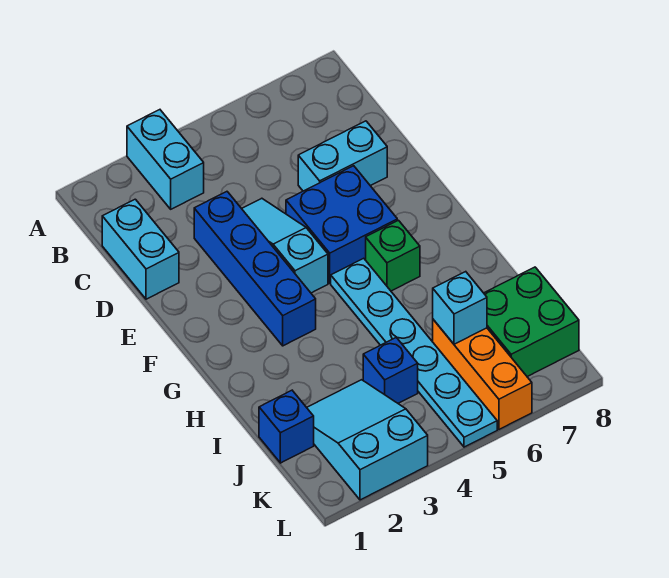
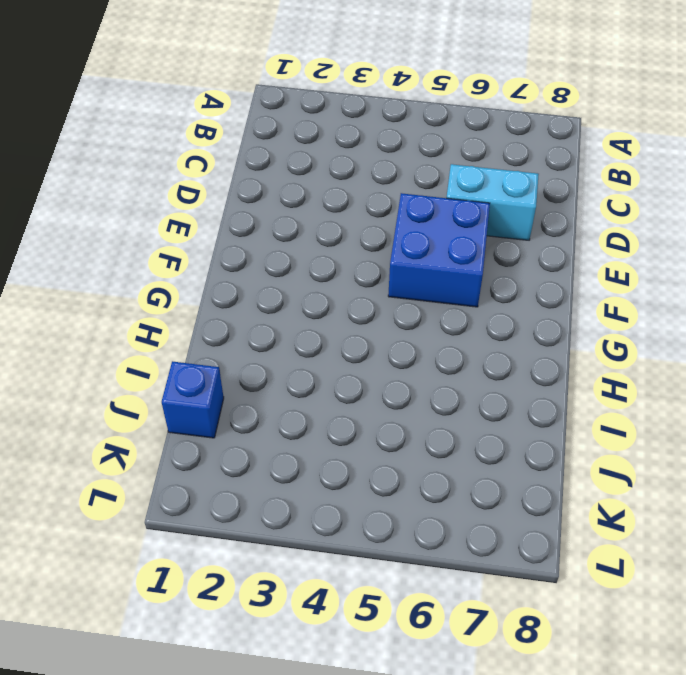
none -> cyan brick A3:B3 level 1
none -> cyan brick C1:D1 level 1
none -> blue brick D3:G3 level 1

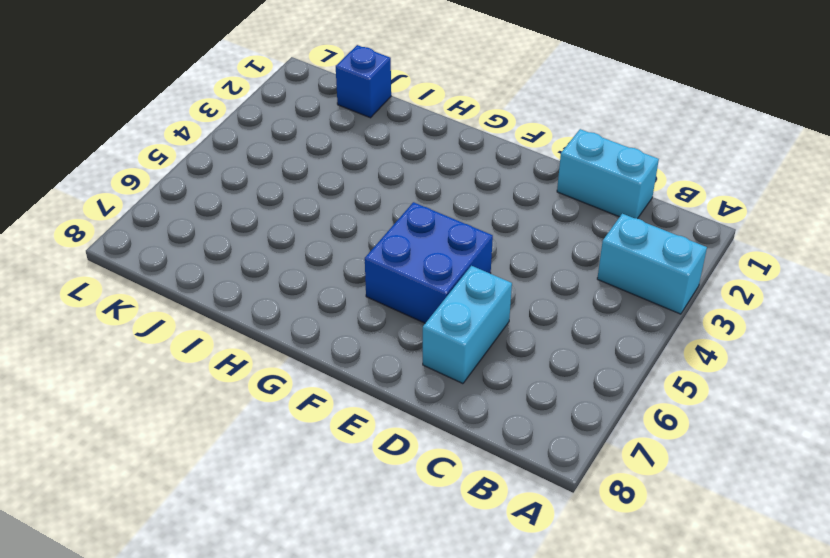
none -> blue brick D3:G3 level 1
none -> cyan slope D4:F4 level 1 top F
none -> cyan plate G5:L5 level 1

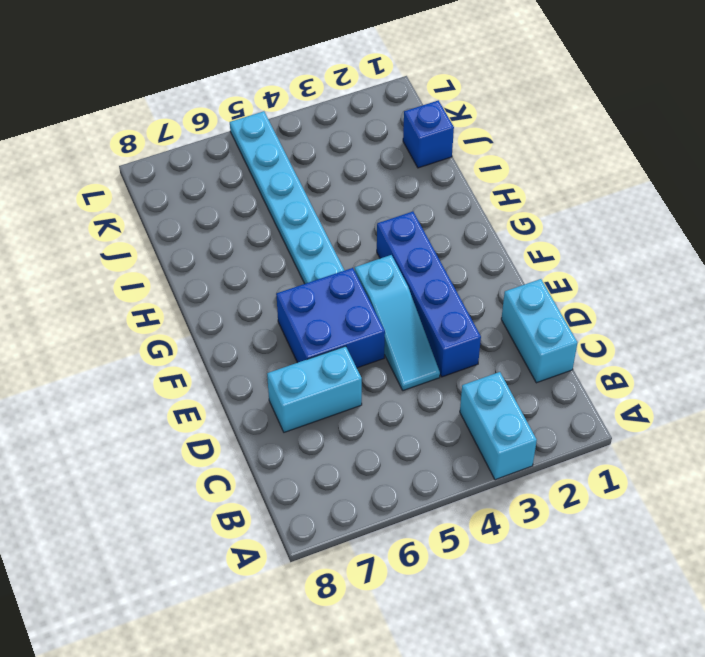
none -> green brick G6 level 1
none -> cyan slope J2:L3 level 1 top L
none -> blue brick J4 level 1

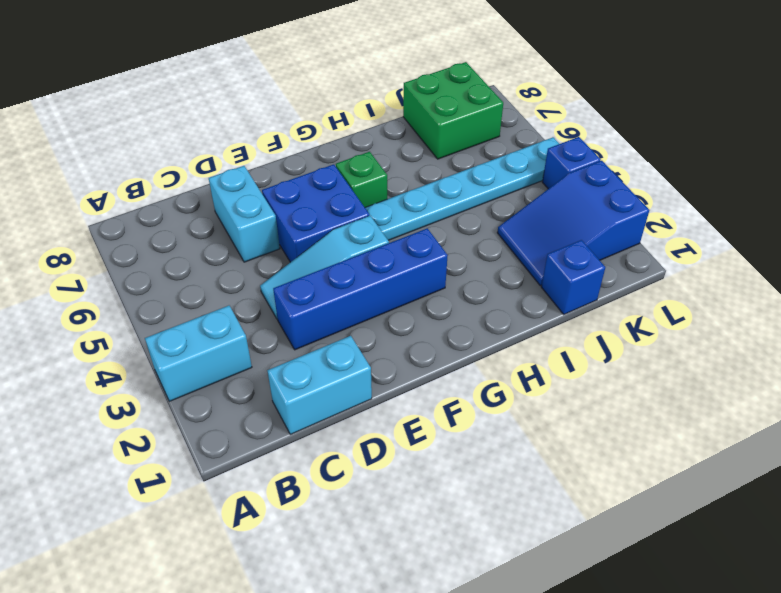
blue slope J2:L3 level 1 top L -> cyan slope J2:L3 level 1 top L
blue brick L4 level 1 -> blue brick J4 level 1
none -> orange brick J6:L6 level 1
none -> cyan brick J6 level 2

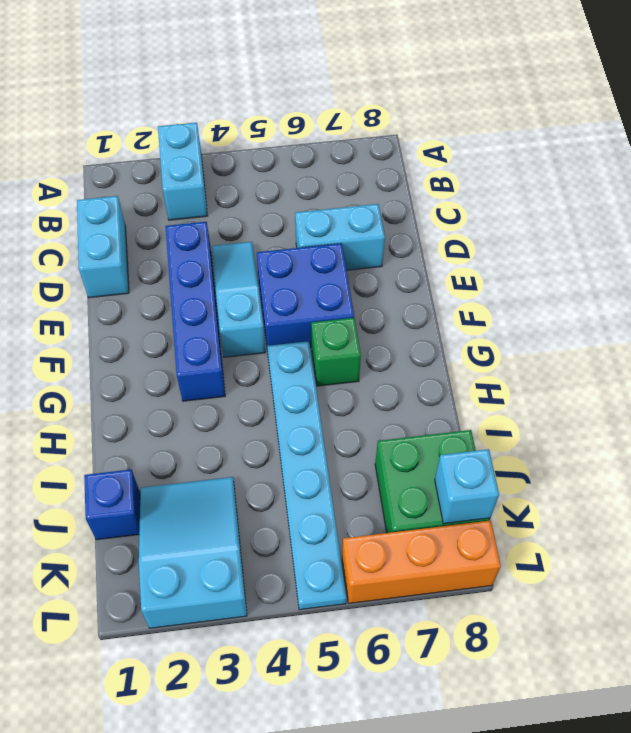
cyan brick K8 level 2 -> cyan brick J6 level 2
orange brick L6:L8 level 1 -> orange brick J6:L6 level 1
none -> blue brick J4 level 1

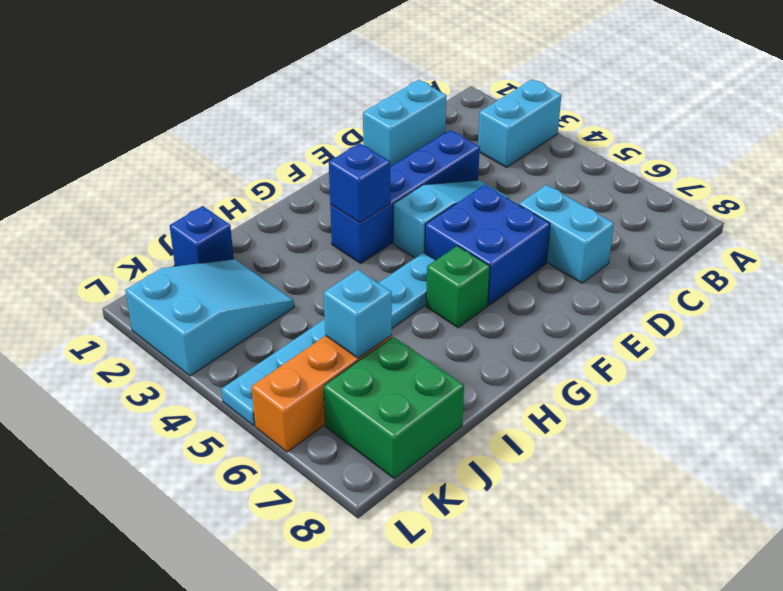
blue brick G3 level 2 -> blue brick J4 level 1

